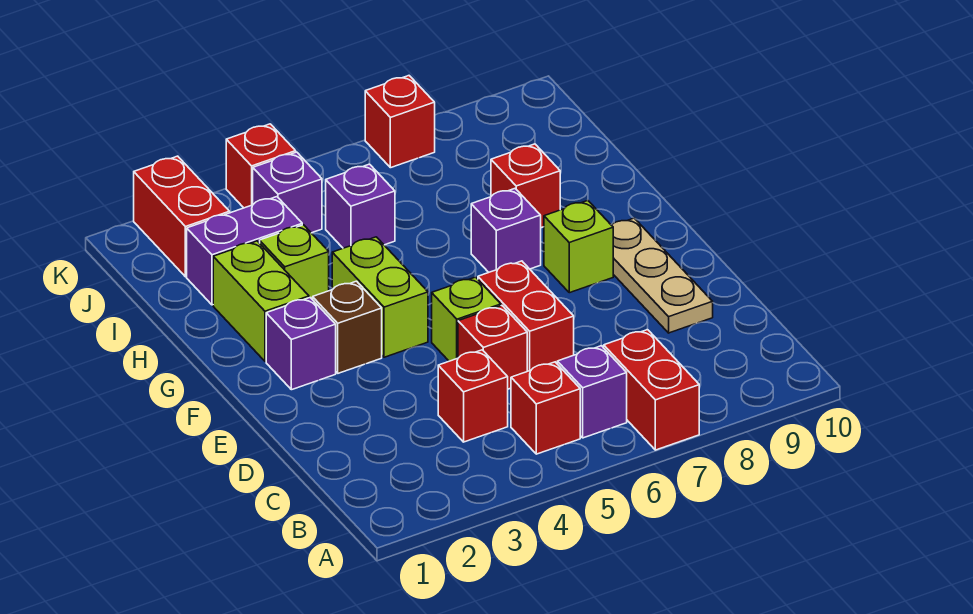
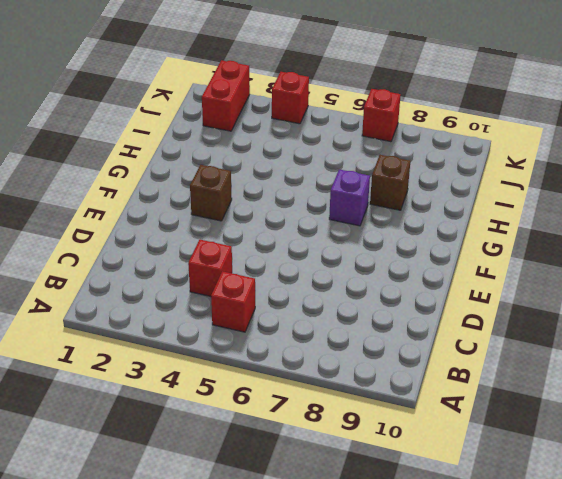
brown brick H8 level 1 -> red brick H8 level 1
none -> red brick A7:B7 level 1
none -> purple brick B6 level 1
none -> red brick D5 level 1

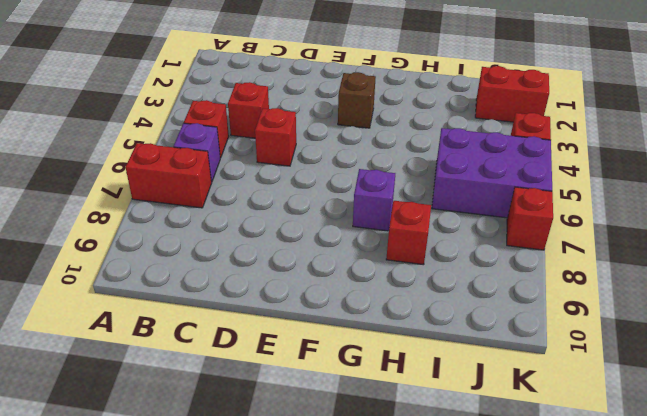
purple brick I5:K6 level 1 -> purple brick I5 level 1
none -> red brick D6:E6 level 1
none -> tan plate D9:F9 level 1
none -> lime brick E5 level 1

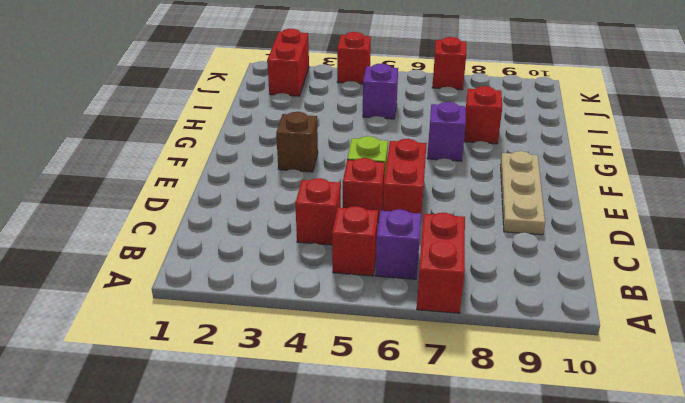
none -> purple brick F2 level 1
none -> lime brick F4:G4 level 1
none -> lime brick F8 level 1

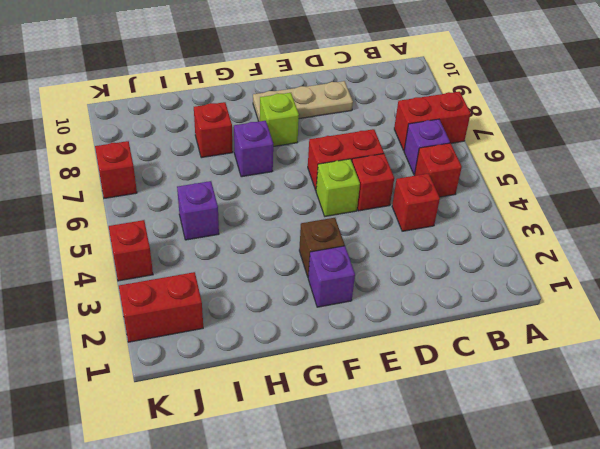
none -> lime brick F4:G4 level 1
none -> lime brick G2:H2 level 1
none -> lime brick H3 level 1

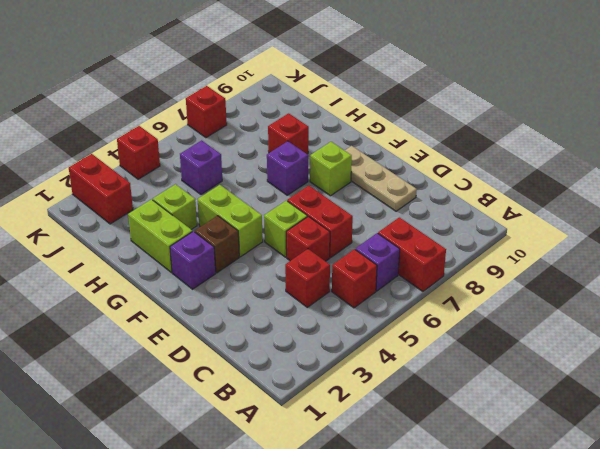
none -> purple brick I2:I3 level 1
none -> purple brick J4 level 1

